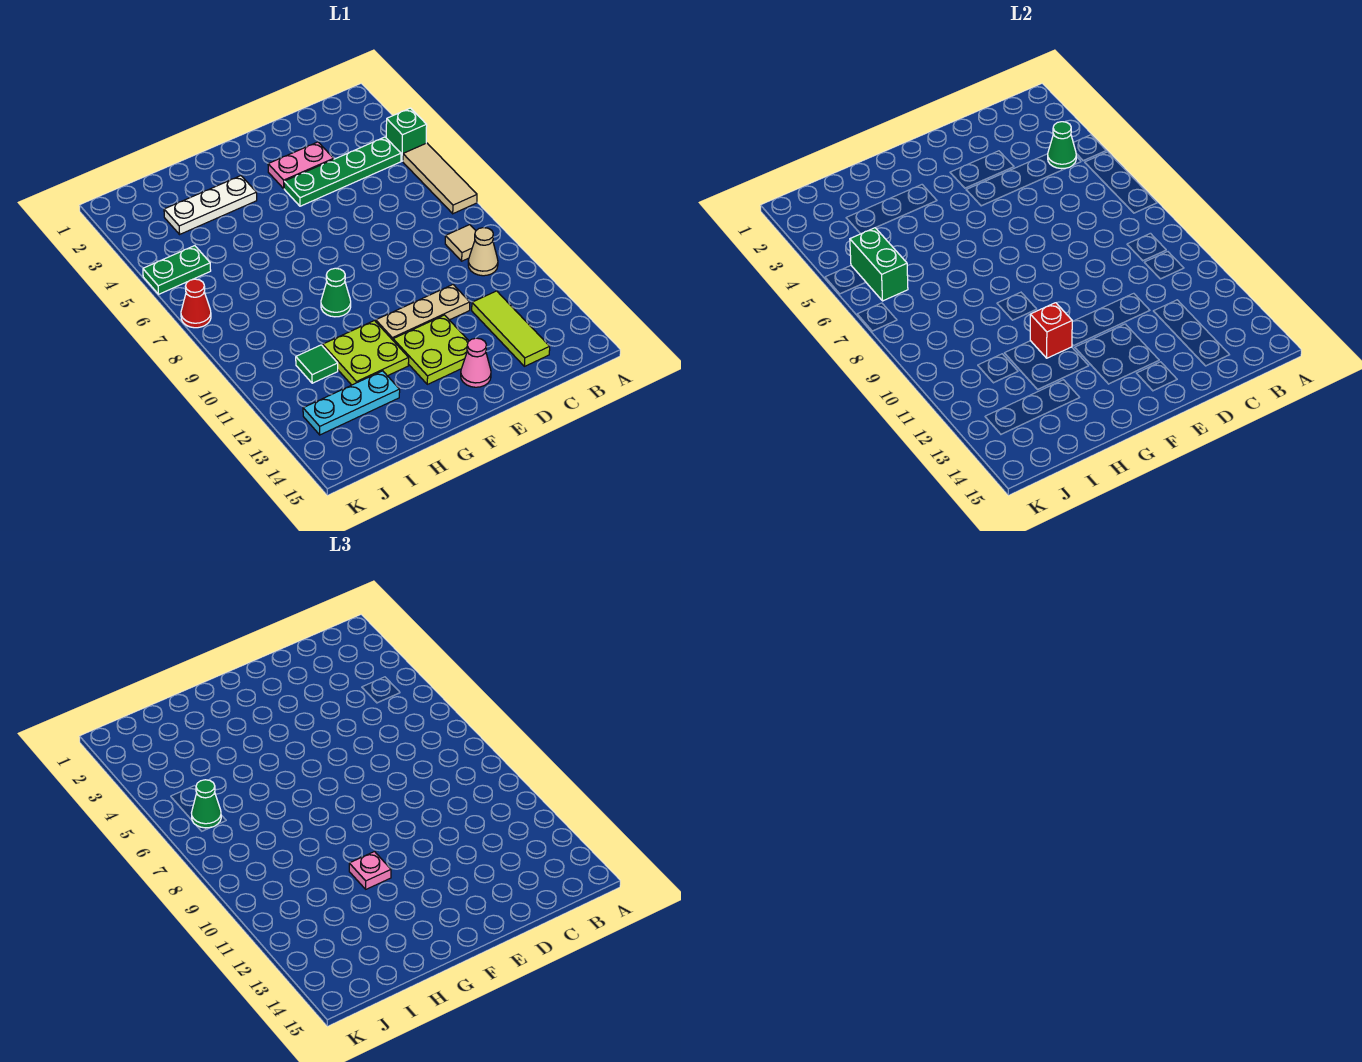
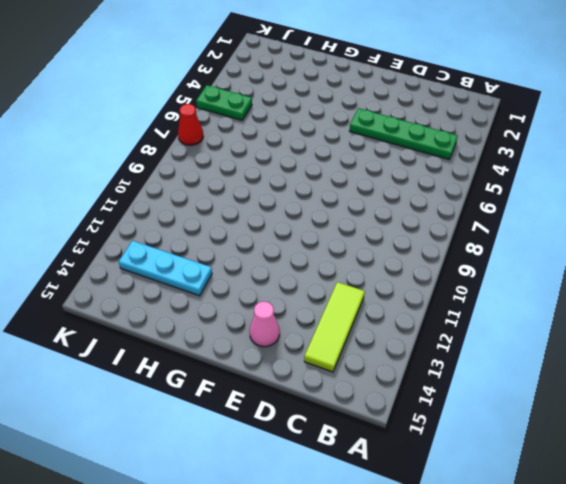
none -> green brick A4 level 1
none -> tan tile A5:A7 level 1
none -> tan tile B9 level 1

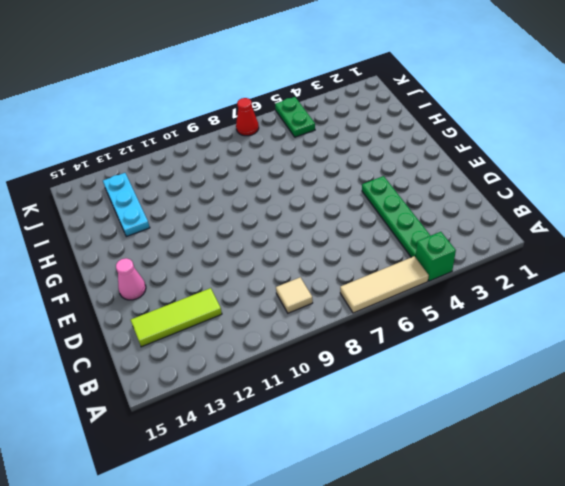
none -> tan cone B10 level 1
none -> pink plate D3:E3 level 1
none -> tan plate D11:F11 level 1

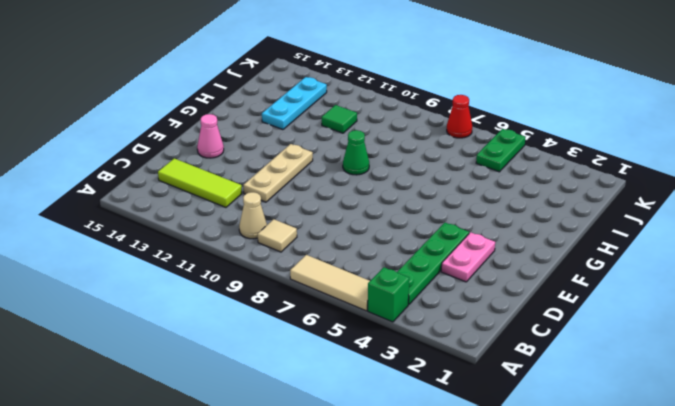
none -> lime plate E12:F13 level 1
none -> white plate G3:I3 level 1
none -> lime plate G11:H12 level 1

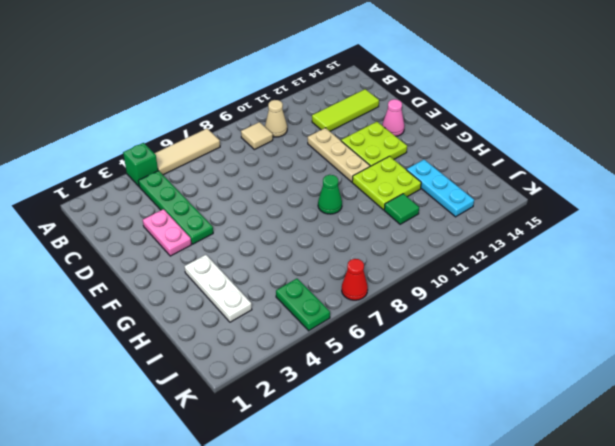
none -> green cone B4 level 2
none -> red brick G11 level 2
none -> green brick J5:J6 level 2

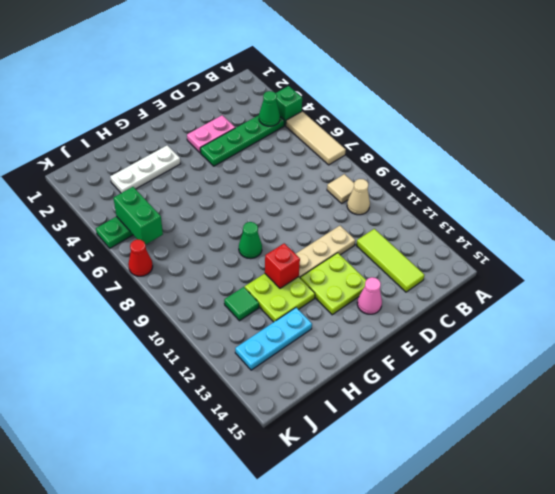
none -> pink plate G11 level 3
none -> green cone J6 level 3

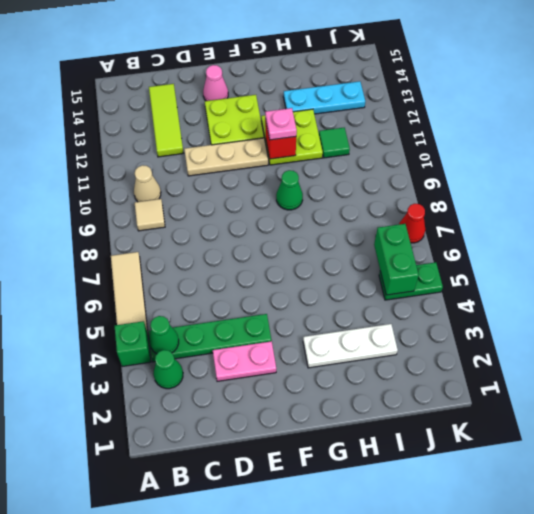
green cone B3 level 1 -> green cone J6 level 3

